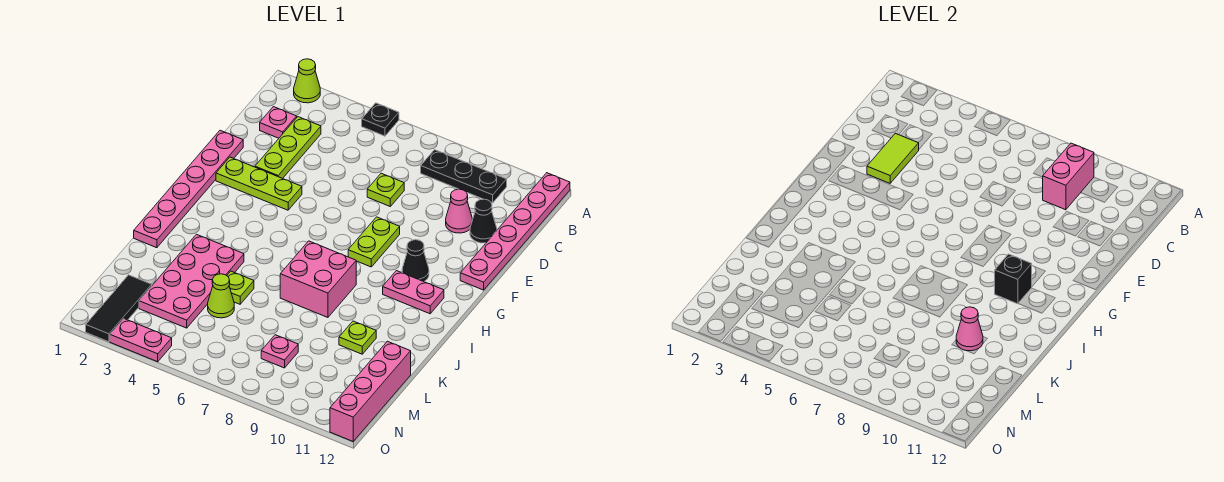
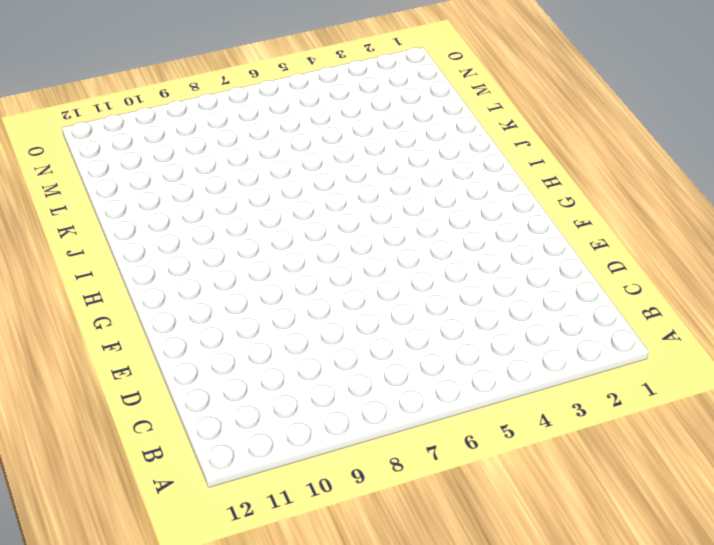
none -> lime cone A2 level 1
none -> black plate A5 level 1
none -> pink plate A12:F12 level 1

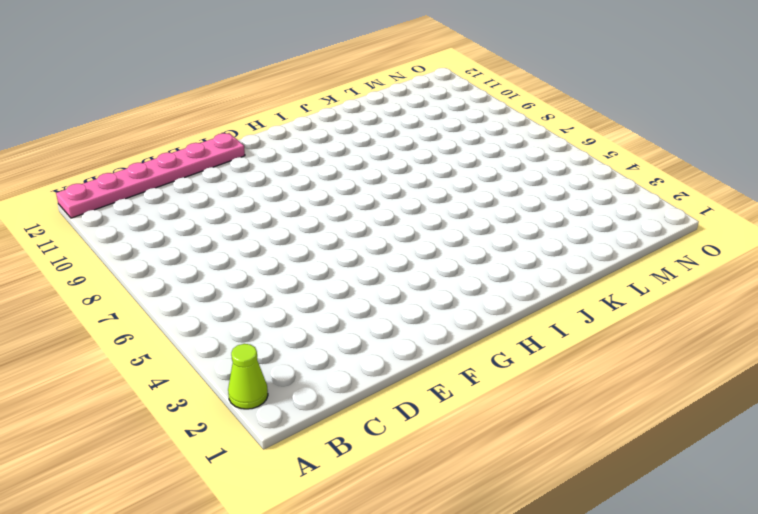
none -> black plate A5 level 1
none -> black plate B8:B10 level 1
none -> pink plate C2 level 1

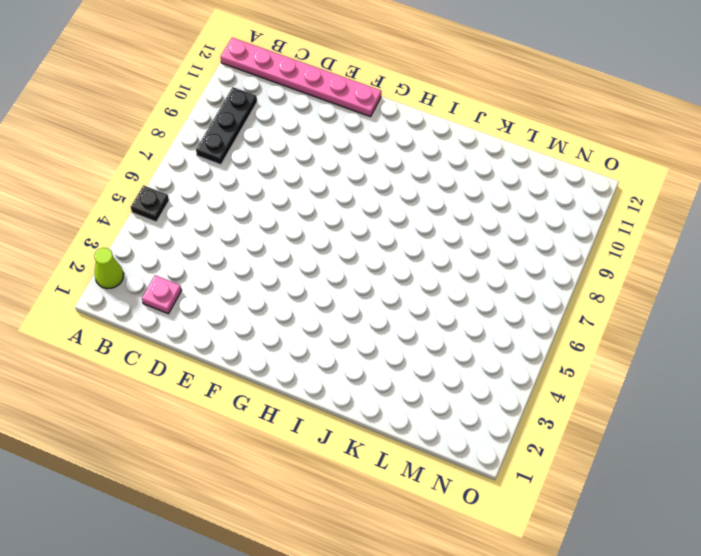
none -> lime plate C3:E3 level 1
none -> lime plate D7 level 1
none -> pink cone D10 level 1

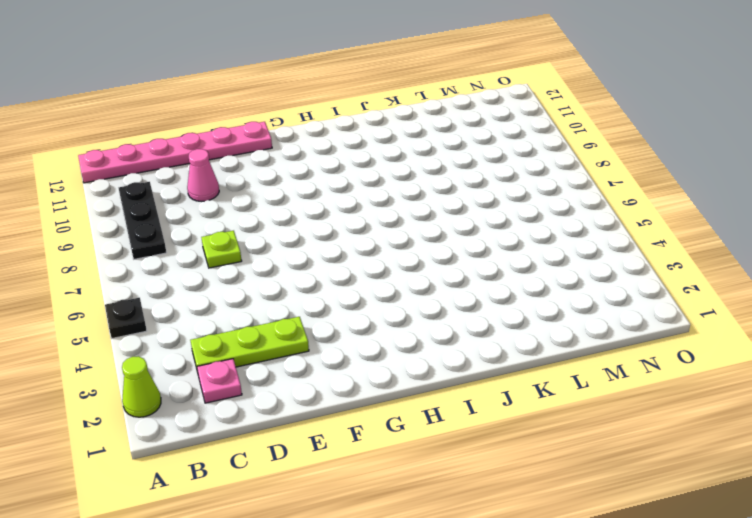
none -> black cone D11 level 1
none -> pink plate E1:J1 level 1
none -> lime plate F2:F4 level 1

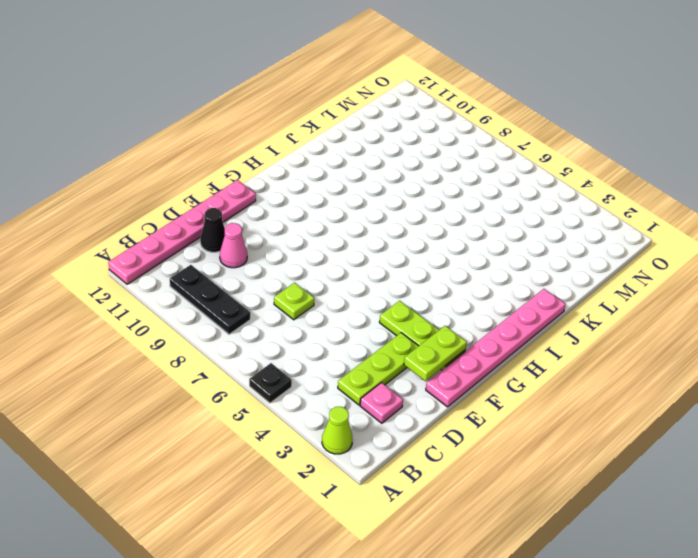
lime plate E2:F2 level 2 -> lime plate F8:G8 level 1
none -> black cone G10 level 1
none -> pink plate H10:H11 level 1
none -> pink brick I7:J8 level 1

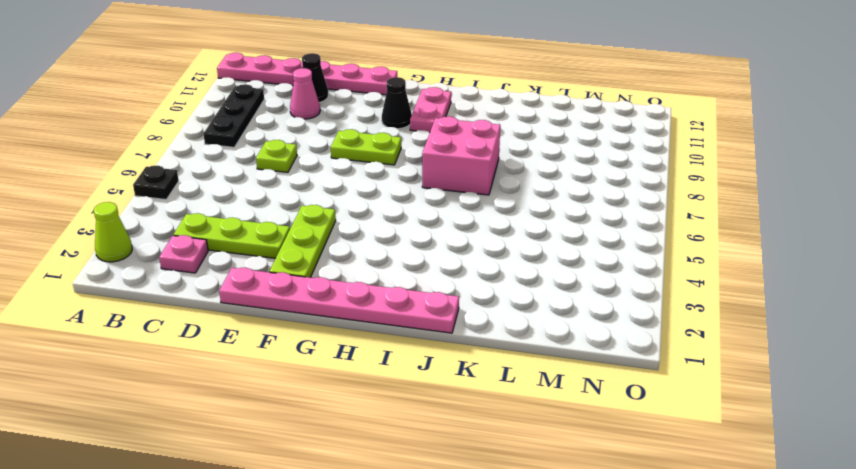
none -> pink plate J3:M4 level 1
none -> lime plate K5 level 1
none -> lime plate K10 level 1

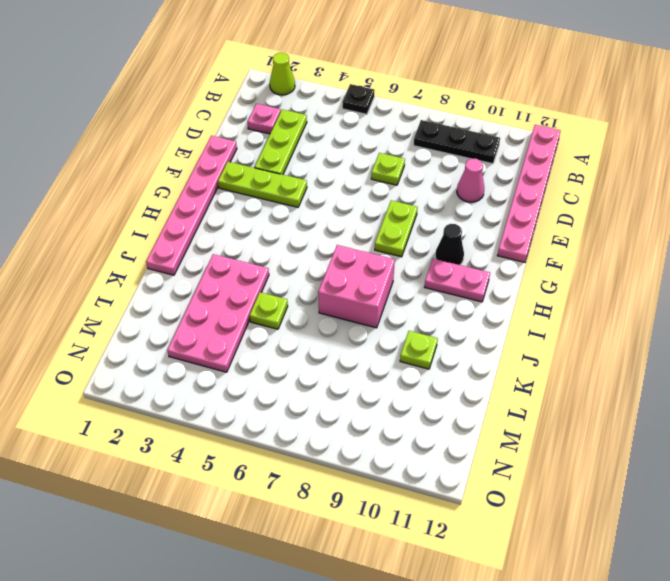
none -> black cone D11 level 1
none -> lime cone L5 level 1
none -> pink brick L12:O12 level 1

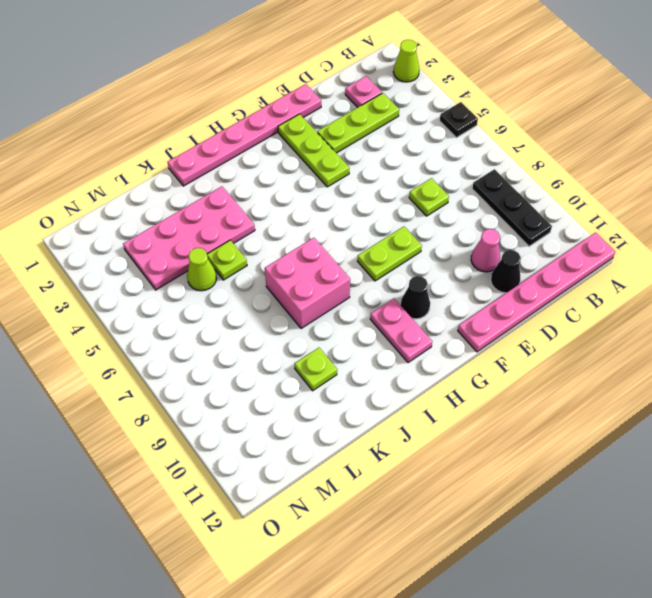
none -> pink brick L12:O12 level 1
none -> black tile M2:O2 level 1
none -> pink plate M8 level 1

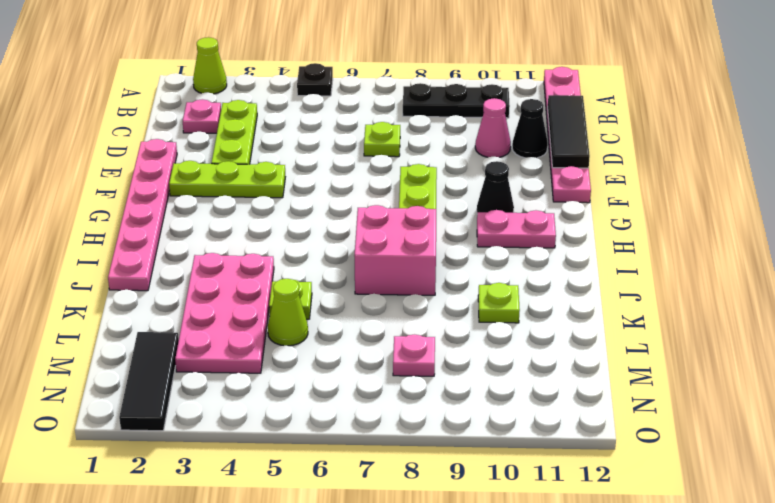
black tile C12:E12 level 2 -> none
none -> pink brick L12:O12 level 1
none -> pink plate O3:O4 level 1
none -> pink brick B9:C9 level 2

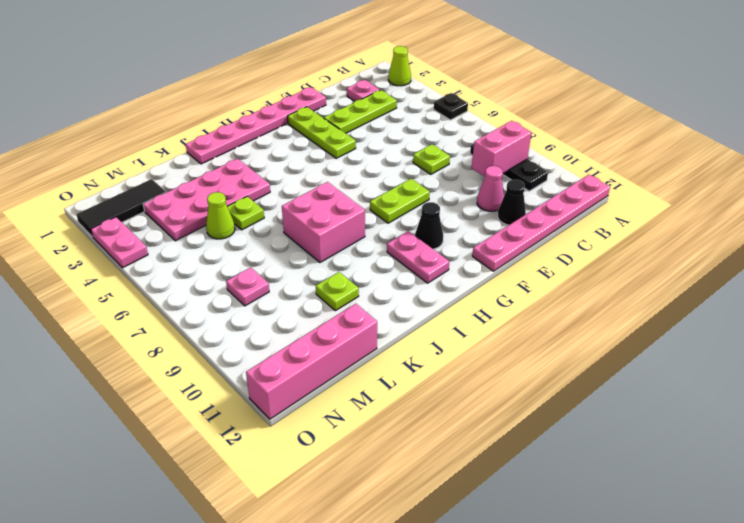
none -> lime tile D3:E3 level 2
none -> black brick H10 level 2
none -> pink cone K10 level 2

